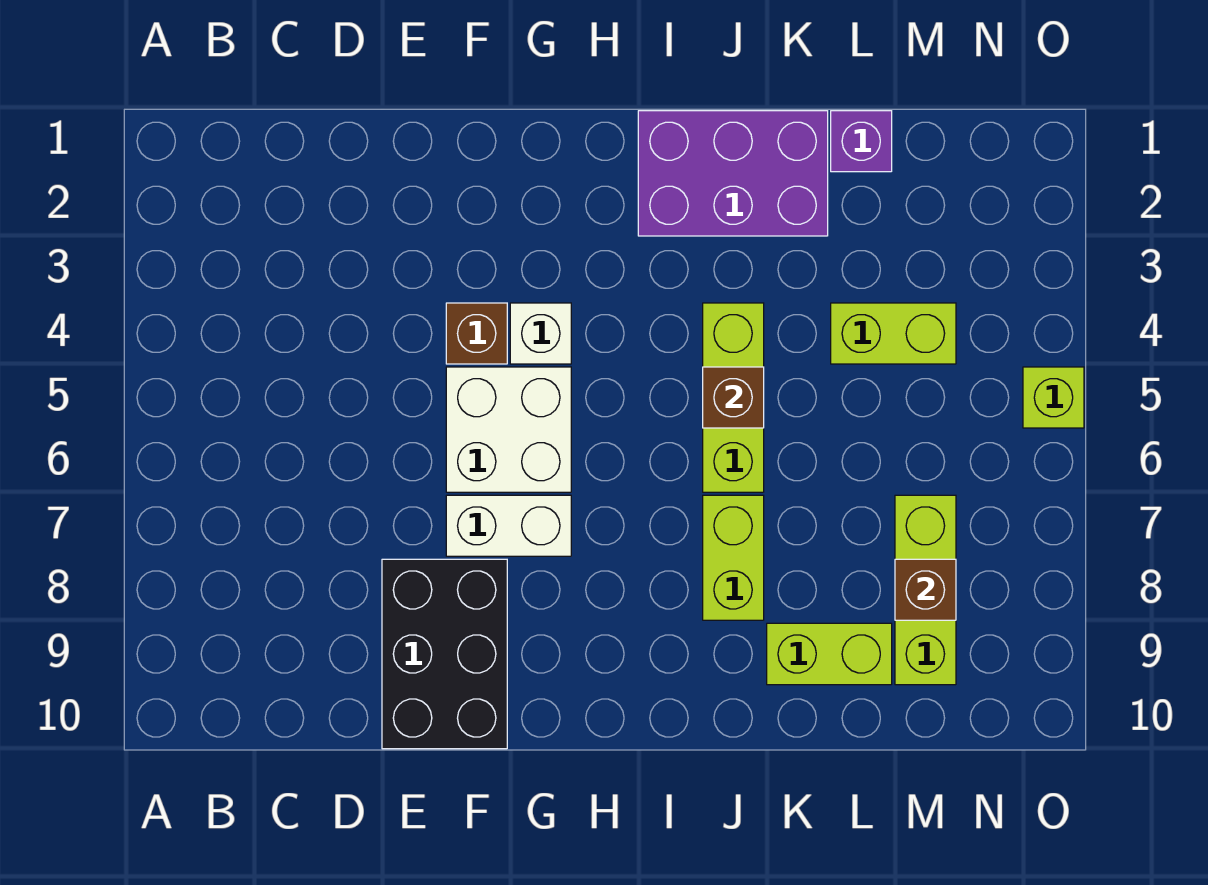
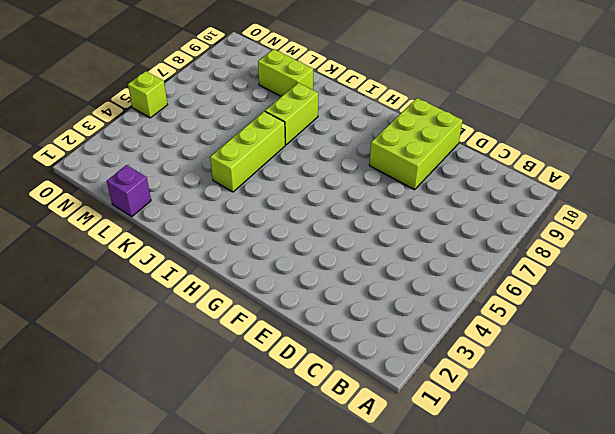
lime brick E8:F10 level 1 -> black brick E8:F10 level 1
none -> brown brick F4 level 1
none -> white brick F5:G6 level 1
none -> white brick F7:G7 level 1

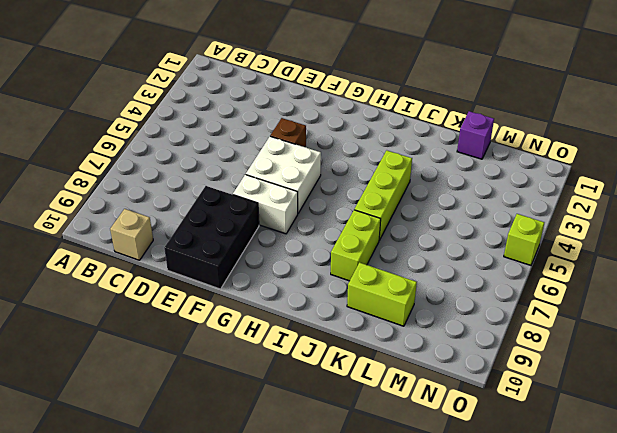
tan brick C10 level 1 -> none
none -> white brick G4 level 1
none -> purple brick I1:K2 level 1
none -> lime brick L4:M4 level 1

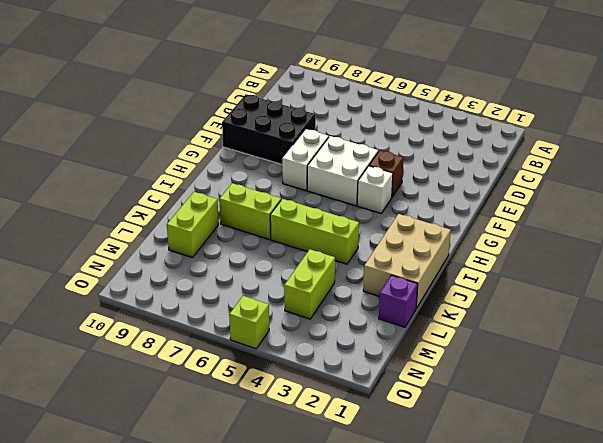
tan brick I1:K2 level 1 -> purple brick I1:K2 level 1
none -> lime brick M7:M9 level 1
none -> brown brick J5 level 2
none -> brown brick M8 level 2

